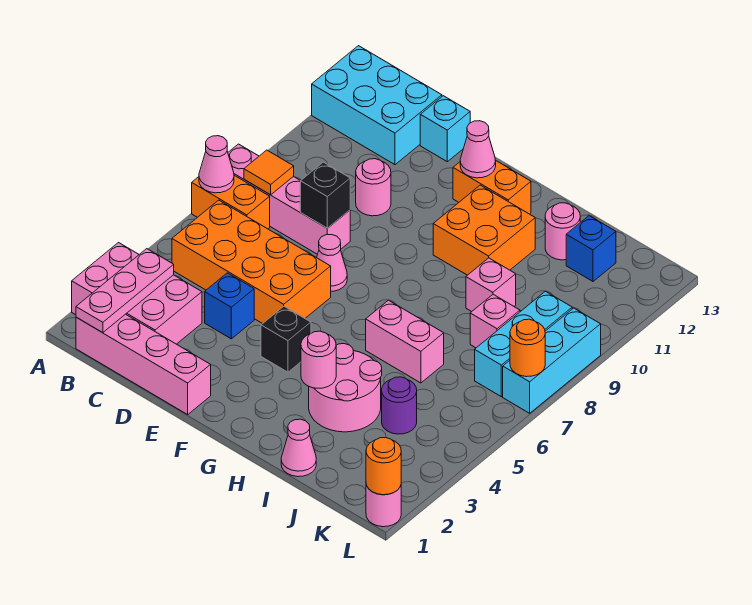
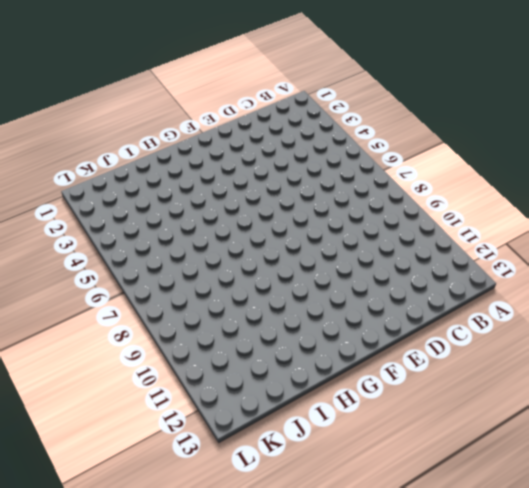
none -> pink brick A2:C3 level 1
none -> orange brick A7:B7 level 1
none -> pink brick A8:D8 level 1
none -> cyan brick A12:C13 level 1

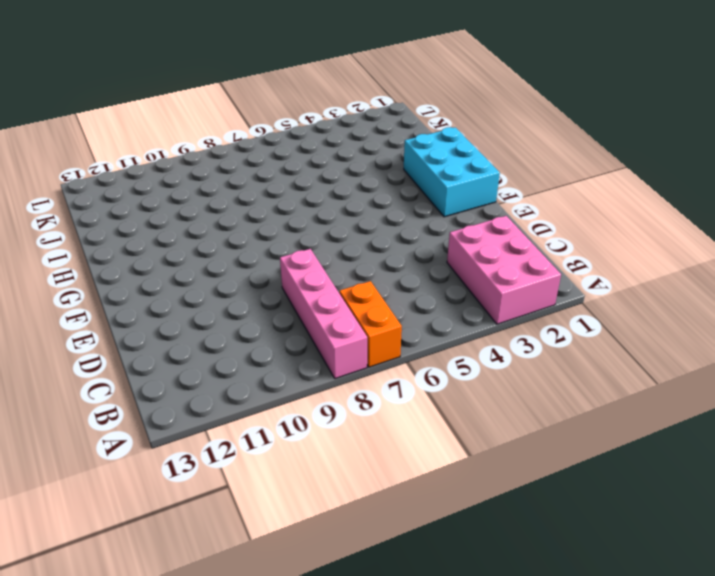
cyan brick F1:H2 level 1 -> cyan brick A12:C13 level 1
none -> pink brick B1:E1 level 1
none -> orange brick B5:E6 level 1
none -> blue brick D4 level 1
none -> pink round brick D10 level 1

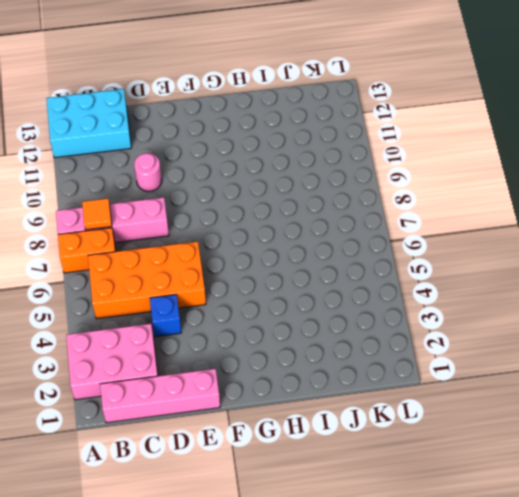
none -> cyan brick D13 level 1
none -> pink cone E7 level 1
none -> black brick F4 level 1
none -> orange brick F12:G12 level 1

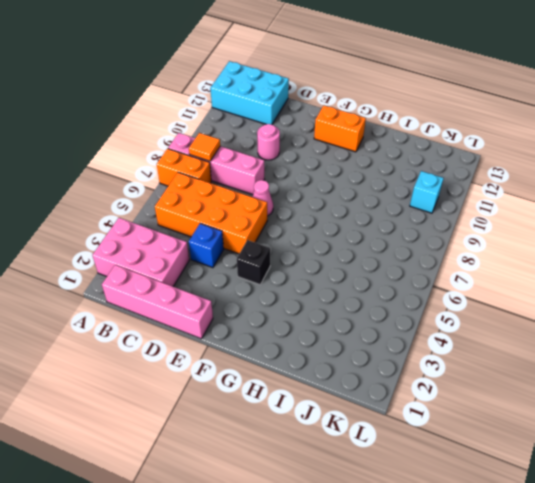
cyan brick K10 level 1 -> cyan brick D13 level 1
none -> orange brick G10:H11 level 1
none -> pink round brick H3:I4 level 1
none -> pink brick H6:I6 level 1
none -> pink cone I1 level 1

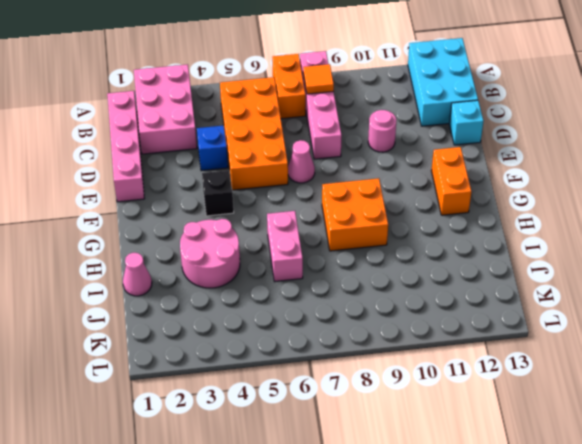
orange brick G8:H9 level 1 -> orange brick G10:H11 level 1
none -> pink brick I9 level 1
none -> pink round brick I12 level 1
none -> purple round brick J4 level 1
none -> pink brick J8 level 1

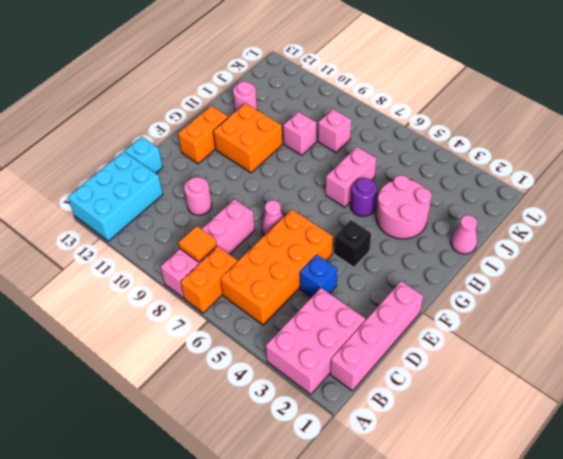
purple round brick H5 level 1 -> purple round brick J4 level 1
none -> blue brick J12 level 1
none -> cyan brick K7:K9 level 1
none -> pink round brick L1 level 1
none -> cyan brick L7:L9 level 1

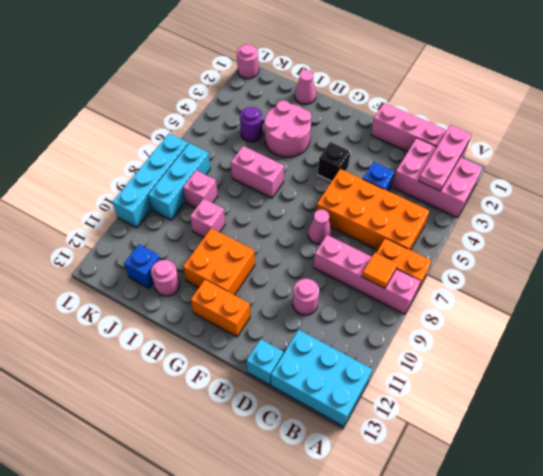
cyan brick L7:L10 level 1 -> cyan brick L7:L9 level 1
none -> pink cone A7 level 2
none -> black brick D8 level 2
none -> pink cone F12 level 2
none -> pink round brick H3 level 2

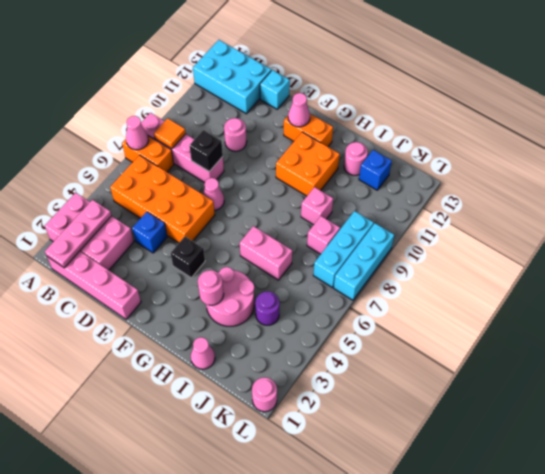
none -> orange round brick L1 level 2
none -> orange round brick L7 level 2

